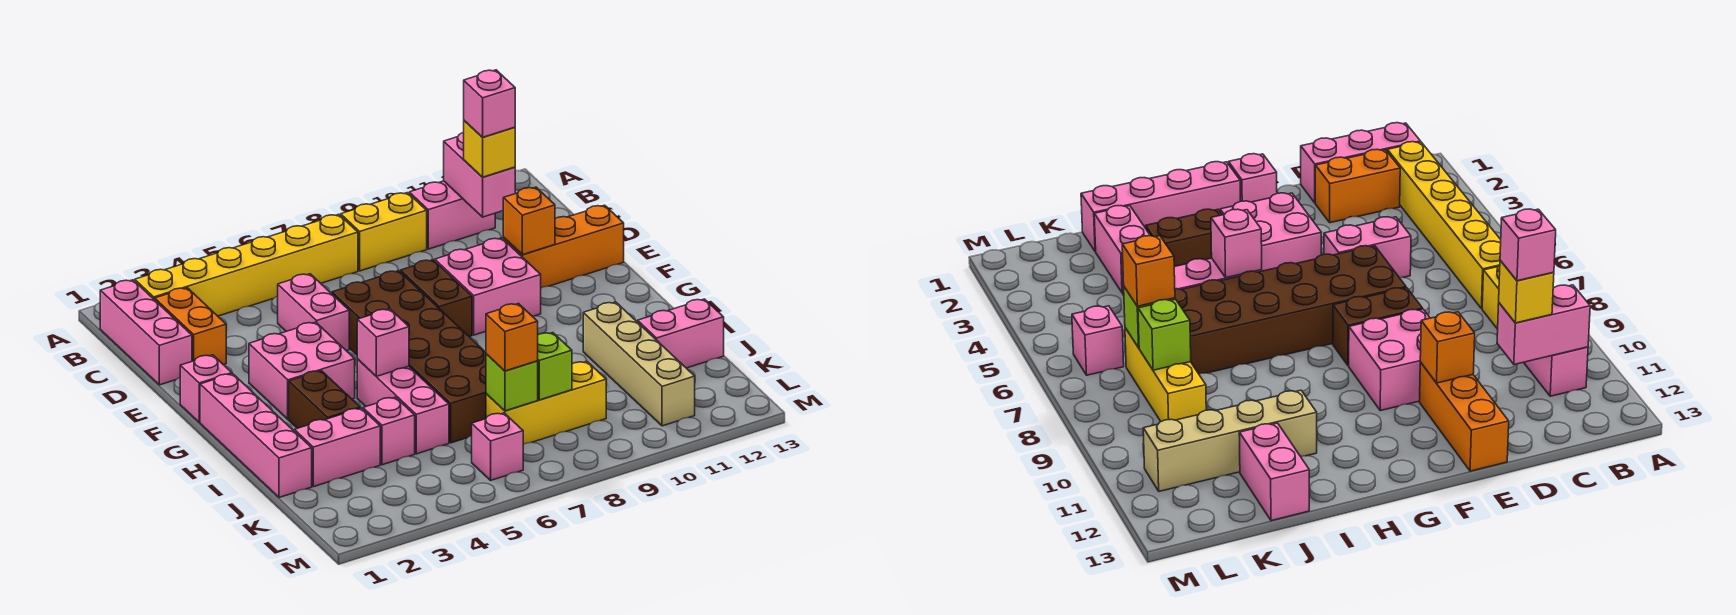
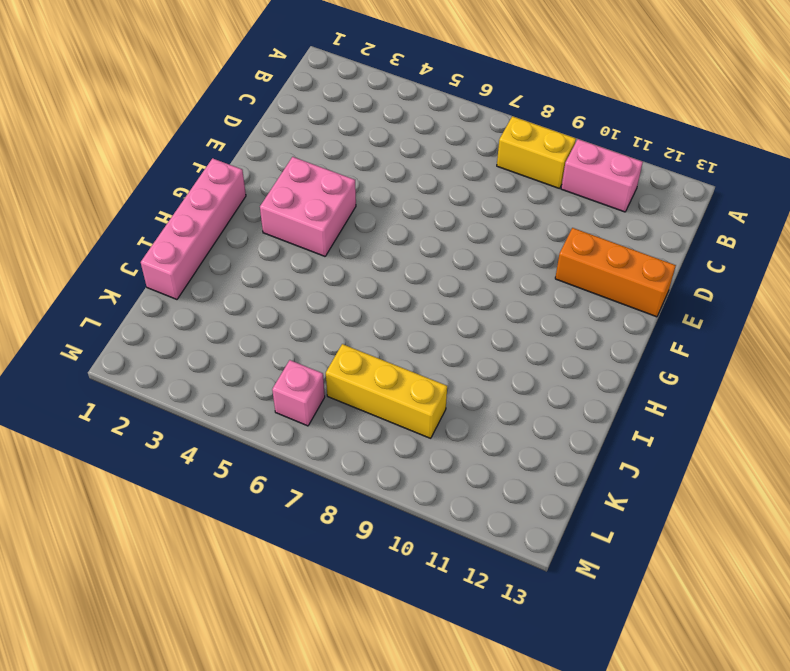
none -> pink brick B1:D1 level 1
none -> yellow brick B2:B7 level 1
none -> orange brick C2:D2 level 1

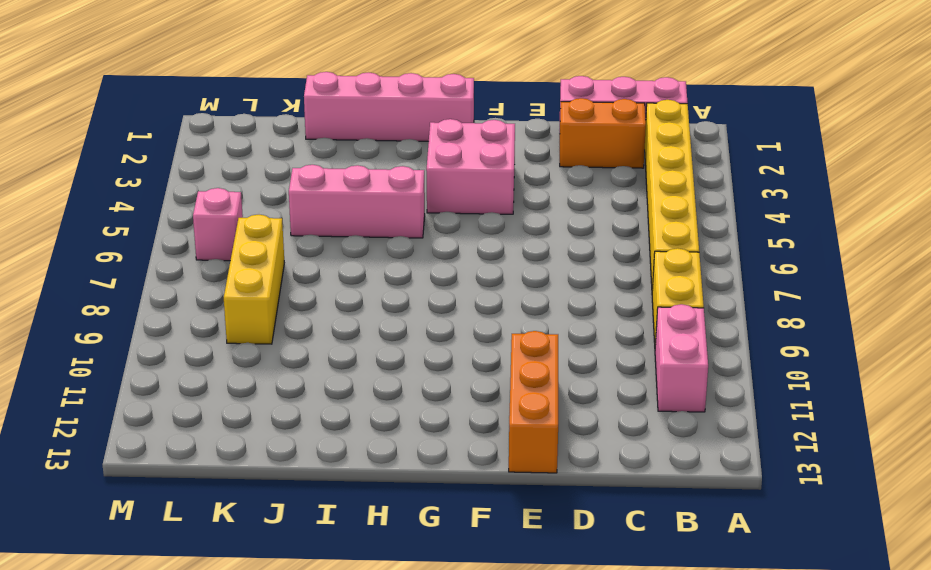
none -> pink brick D5:E5 level 1
none -> brown brick E6:J7 level 1
none -> brown brick E8:F8 level 1

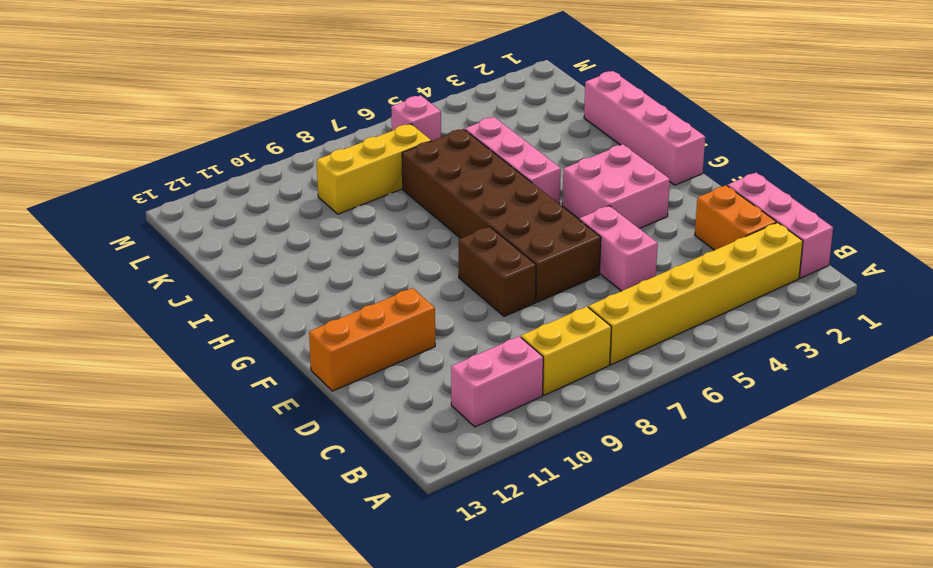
none -> pink brick E9:F10 level 1
none -> pink brick F1 level 1
none -> brown brick H3:I3 level 1

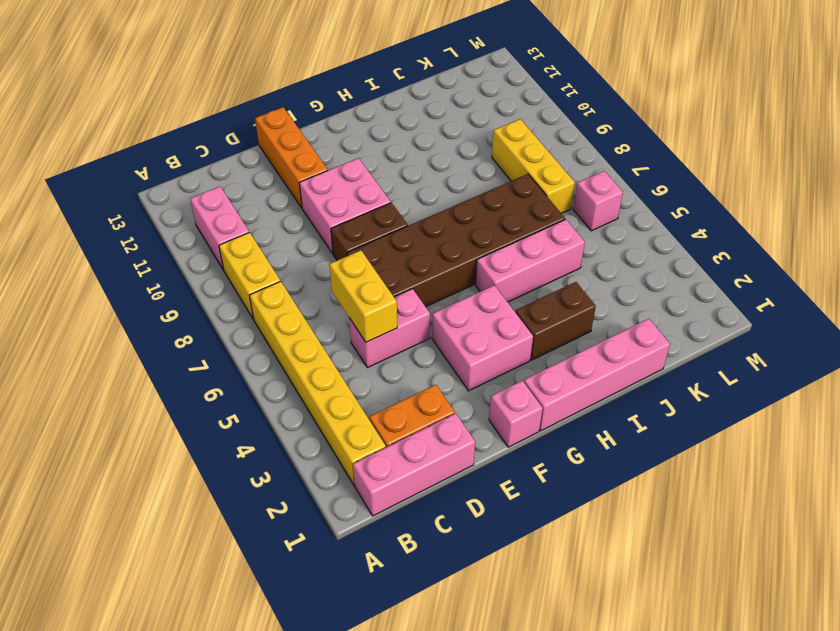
yellow brick D5:D6 level 2 -> none
none -> tan brick I11:L11 level 1
none -> pink brick J2:J3 level 1
none -> pink brick J4 level 1

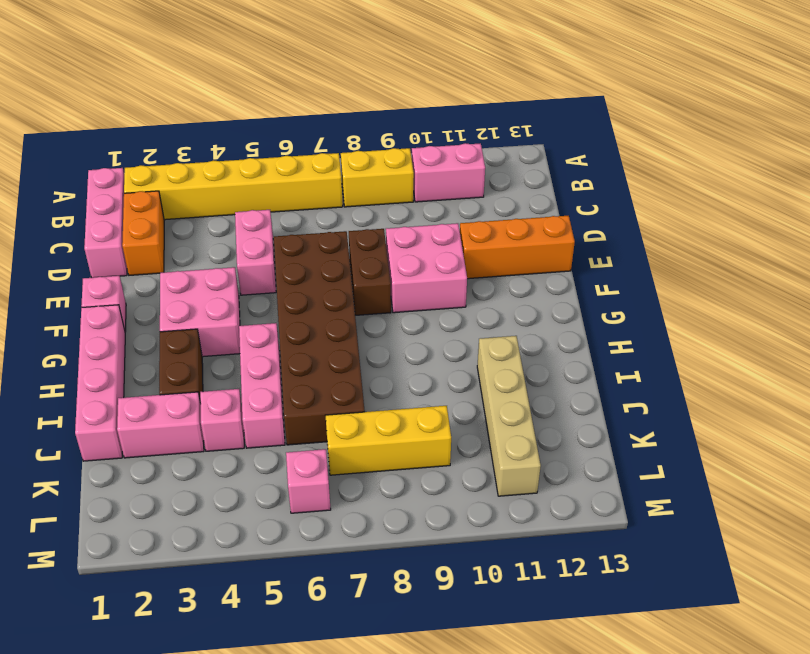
none -> pink brick J12:J13 level 1
none -> pink brick B11:C11 level 2
none -> orange brick E11 level 2

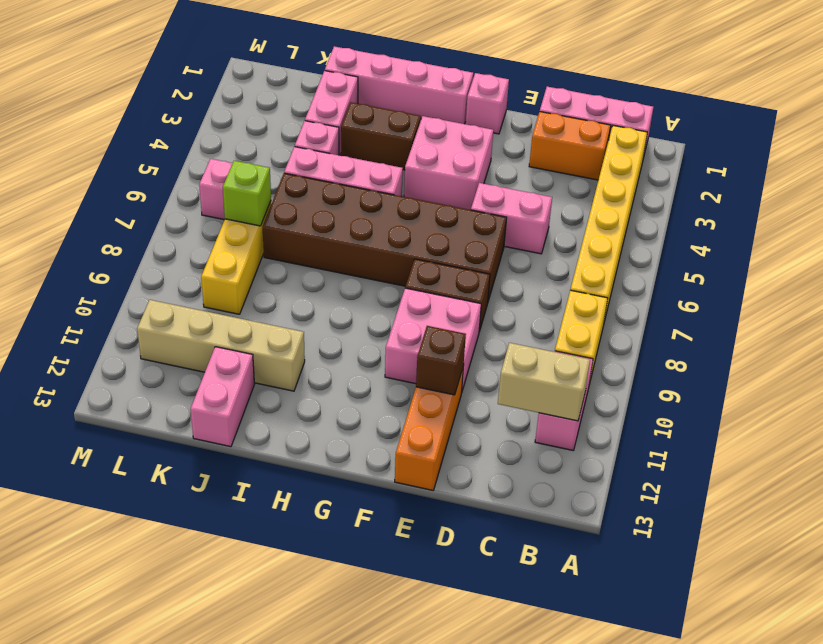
tan brick B11:C11 level 2 -> pink brick B11:C11 level 2
brown brick E11 level 2 -> orange brick E11 level 2
none -> pink brick H5 level 2
none -> lime brick K8 level 2
none -> yellow brick C11 level 3

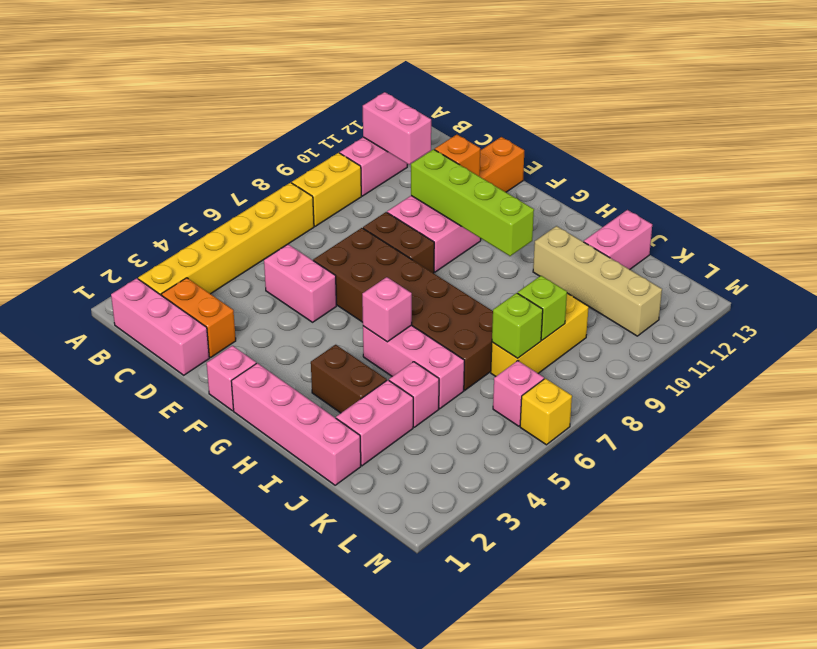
lime brick E10:H10 level 2 -> none
yellow brick M6 level 1 -> yellow brick C11 level 3
none -> pink brick F3:G4 level 1
none -> orange brick K7 level 3
none -> pink brick C11 level 4

